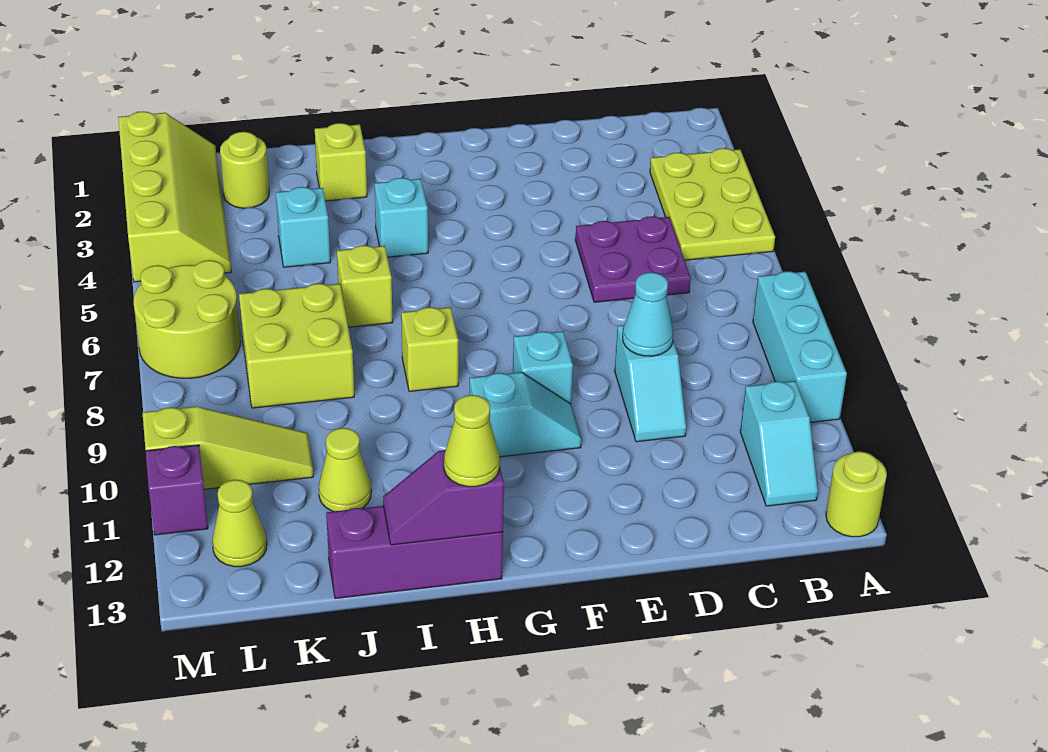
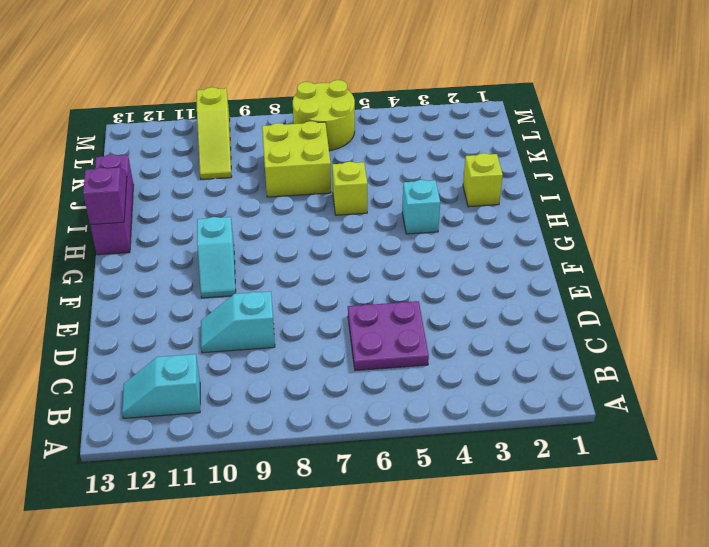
none -> lime plate A3:B5 level 1
none -> cyan brick A8:A10 level 1
none -> lime round brick A13 level 1

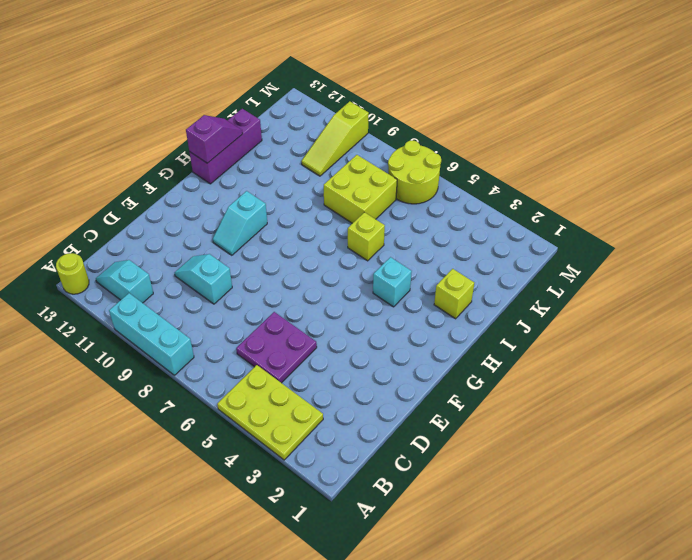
none -> cyan brick F9 level 1
none -> lime brick H8 level 1
none -> cyan brick J4 level 1

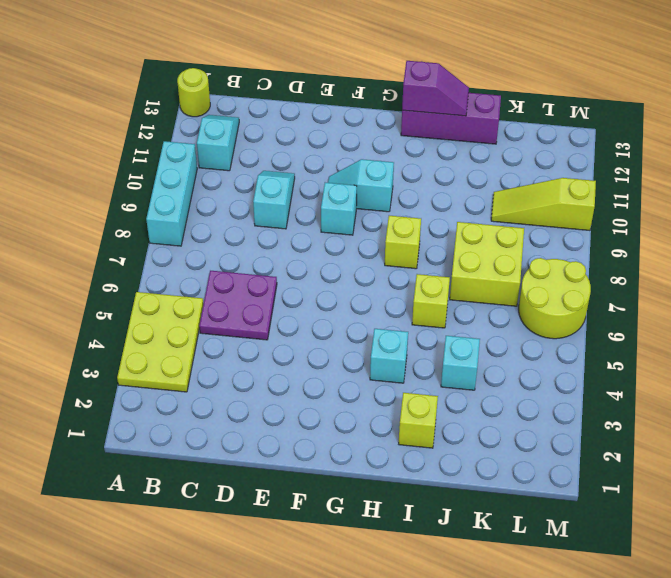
none -> lime cone J11 level 1
none -> lime round brick K2 level 1
none -> lime slope L1:M4 level 1 top M

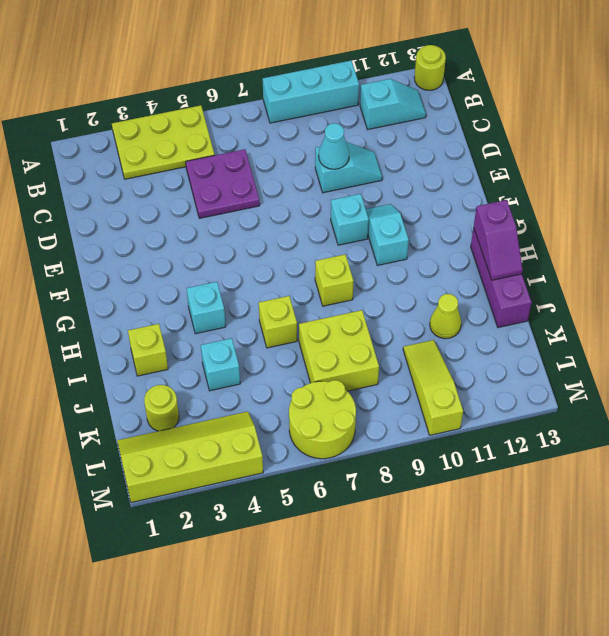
none -> lime cone L12 level 1
none -> purple brick M11 level 1
none -> lime cone H13 level 3

